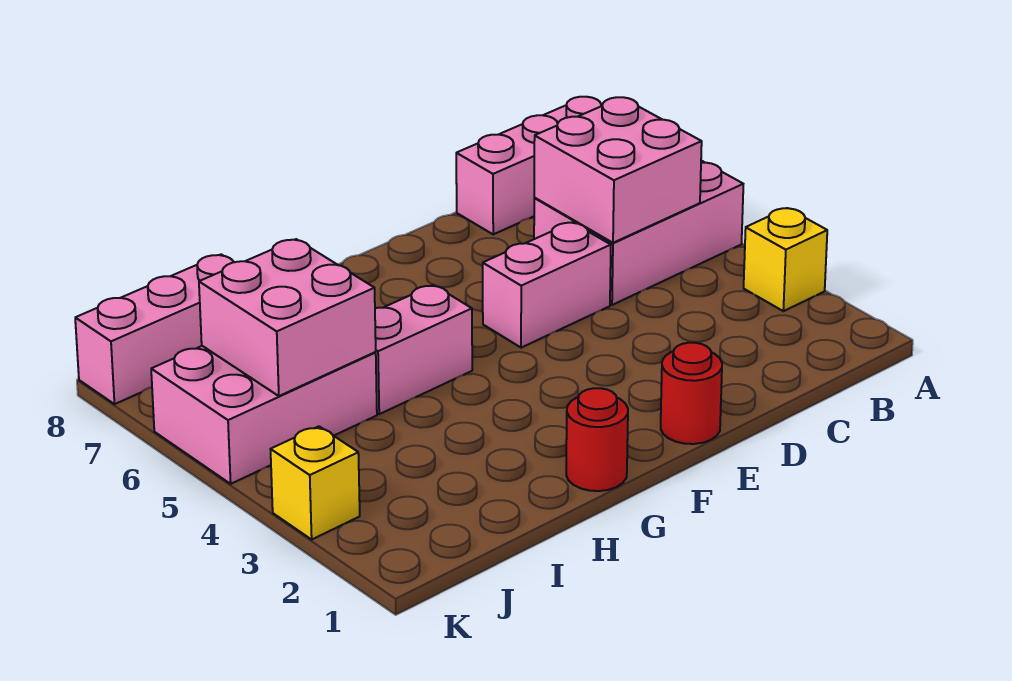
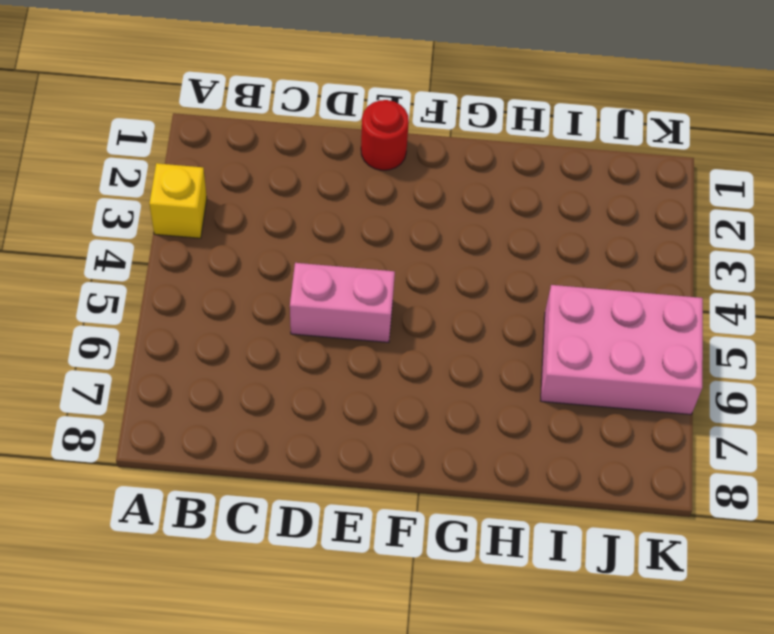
none -> pink brick A5:C6 level 1
none -> pink brick A8:C8 level 1
none -> red round brick G1 level 1

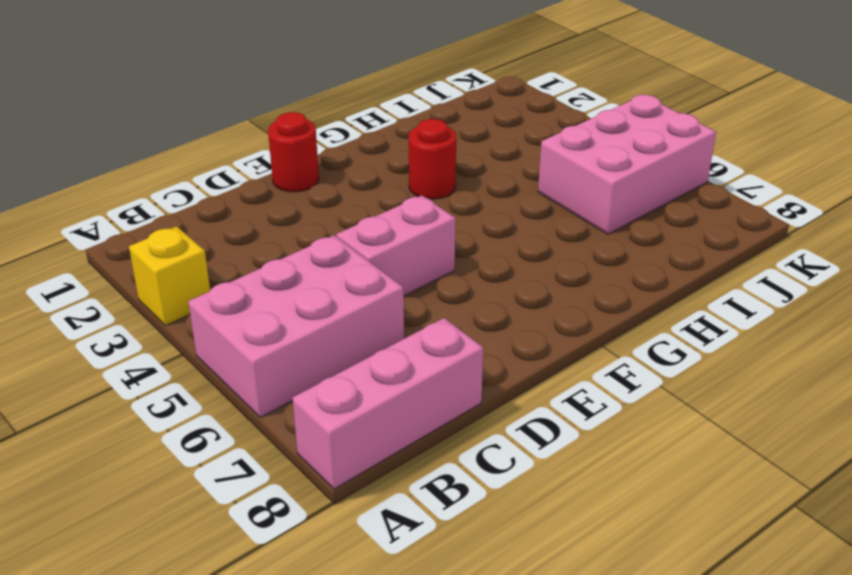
red round brick G3 level 1 -> red round brick G1 level 1
none -> pink brick G5:H5 level 1
none -> pink brick I8:K8 level 1
none -> yellow brick K3 level 1

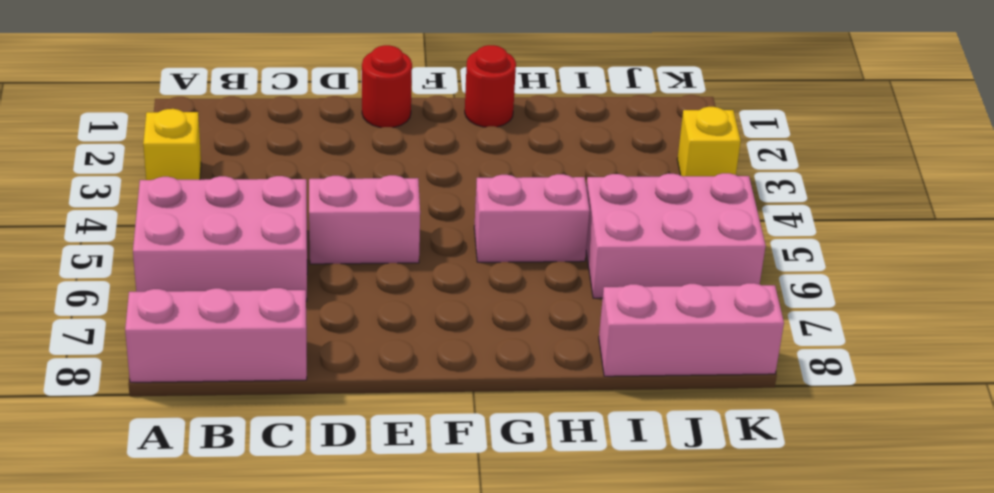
none -> pink brick B5:C6 level 2
none -> pink brick I5:J6 level 2

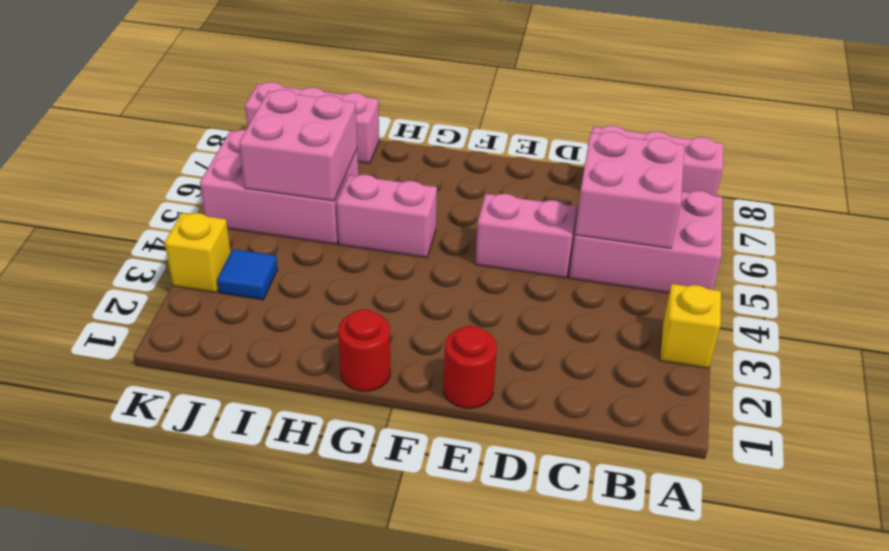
blue tile J3 level 1 -> none

